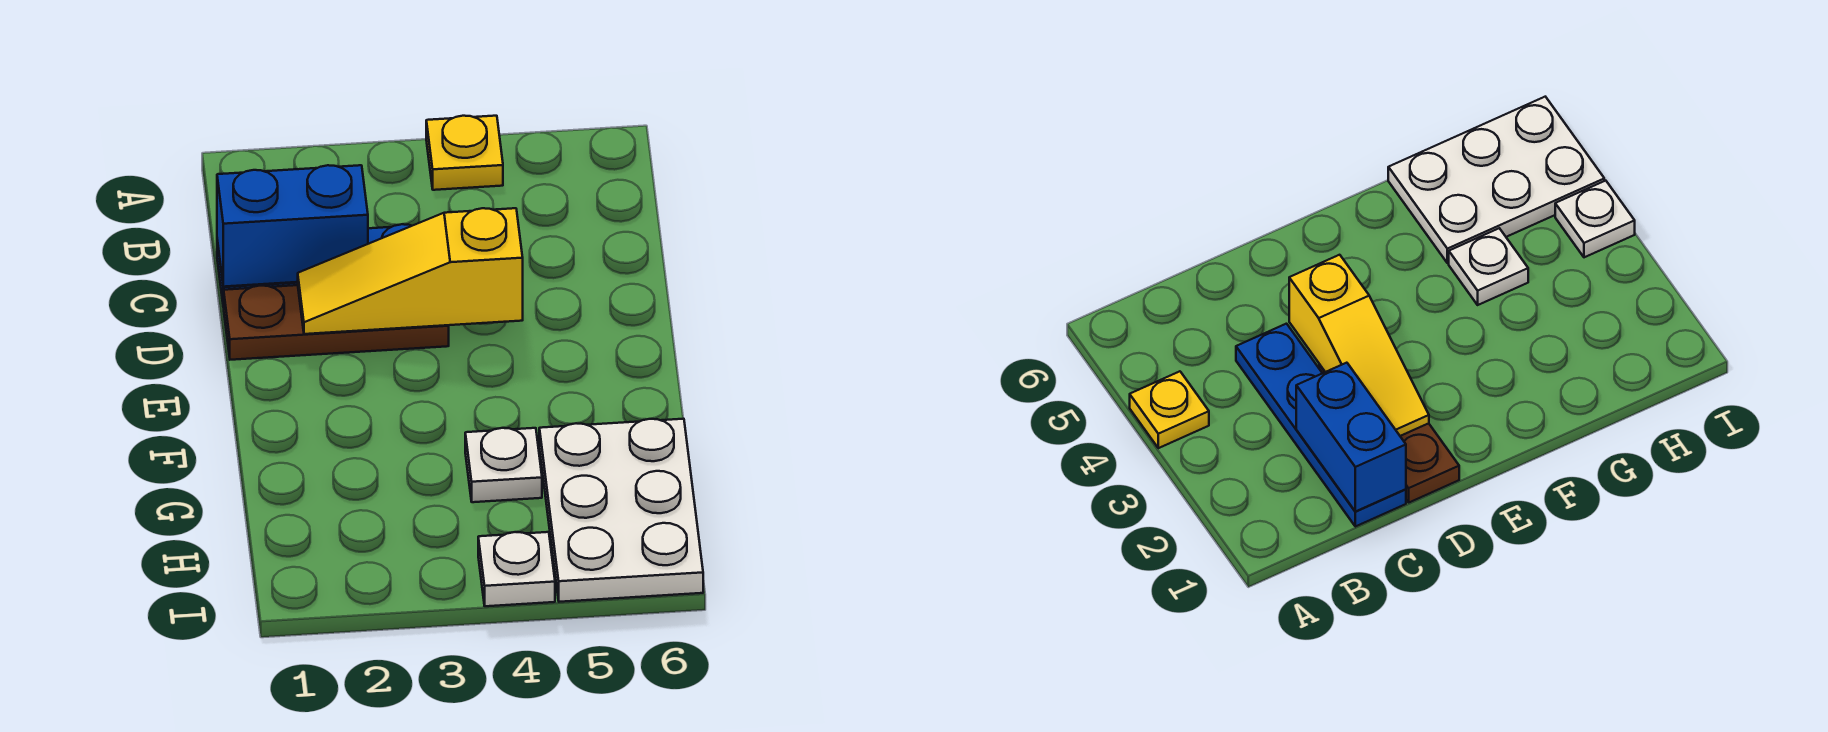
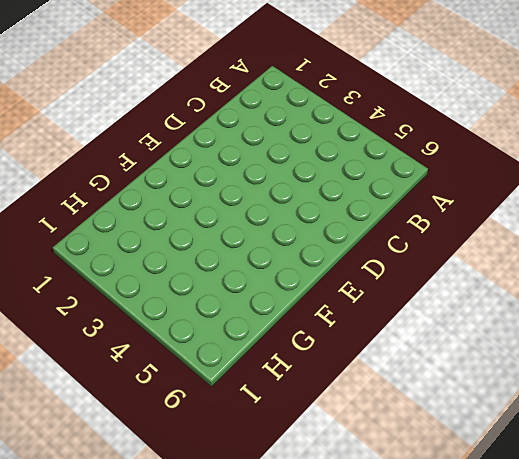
none -> yellow plate A4 level 1
none -> blue plate C1:C4 level 1

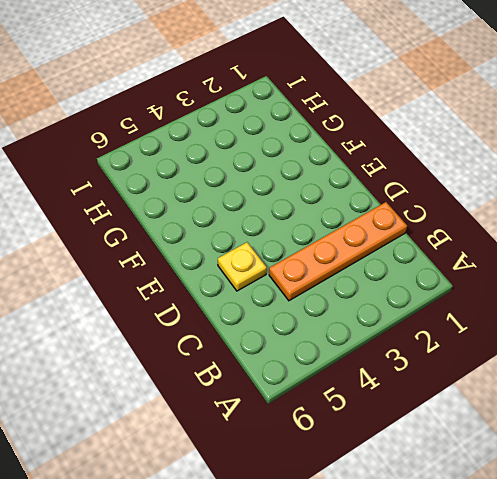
orange plate C1:C4 level 1 -> blue plate C1:C4 level 1
yellow plate D5 level 1 -> yellow plate A4 level 1
none -> brown plate D1:D3 level 1
none -> white plate G4 level 1

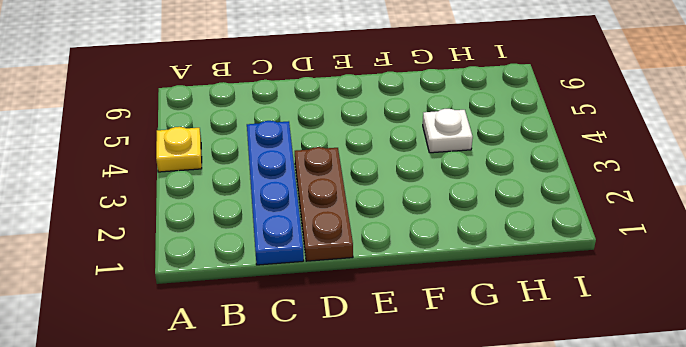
none -> white plate G5:I6 level 1
none -> white plate I4 level 1

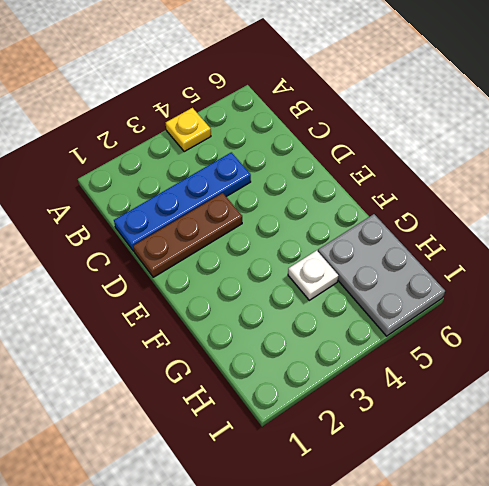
grey plate G5:I6 level 1 -> white plate G5:I6 level 1
none -> white plate I4 level 1
none -> blue brick C1:C2 level 2

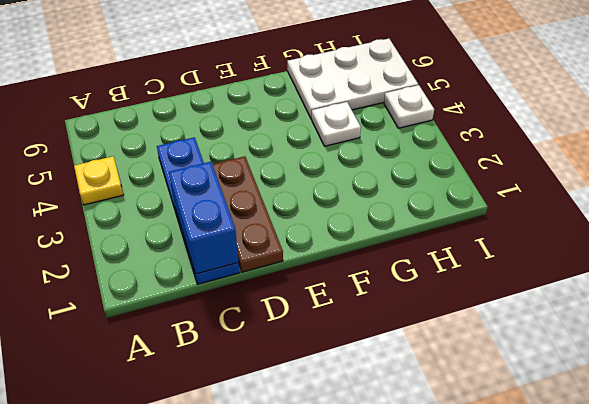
none -> yellow slope D2:D4 level 2 top 4

